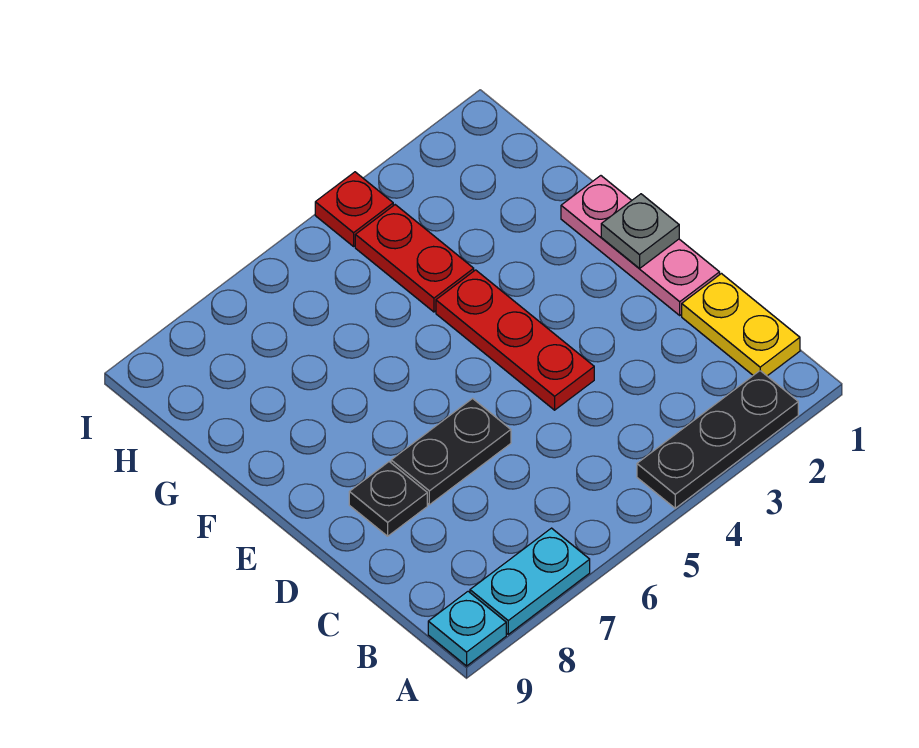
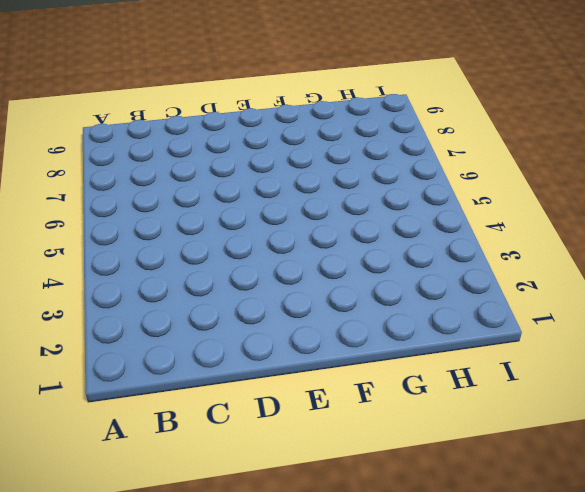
none -> black plate A2:A4 level 1
none -> cyan plate A7:A8 level 1

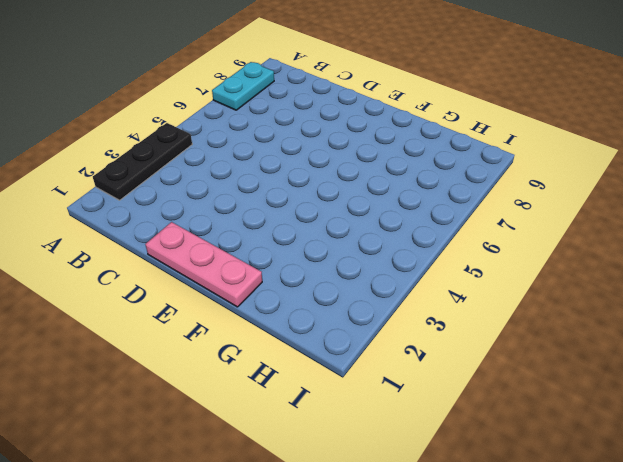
none -> cyan plate A9 level 1
none -> yellow plate B1:C1 level 1

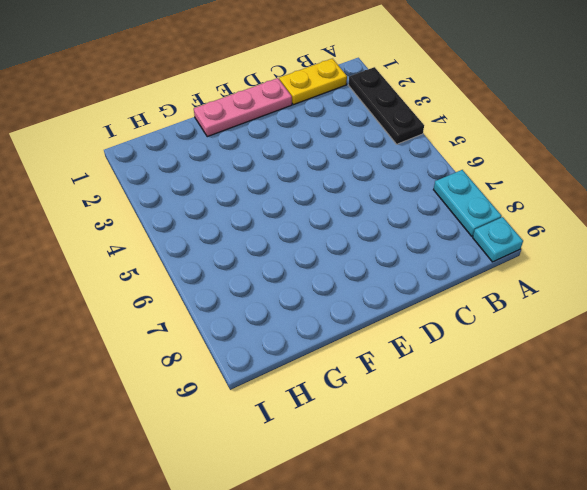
none -> red plate D4:F4 level 1
none -> black plate D6:D7 level 1

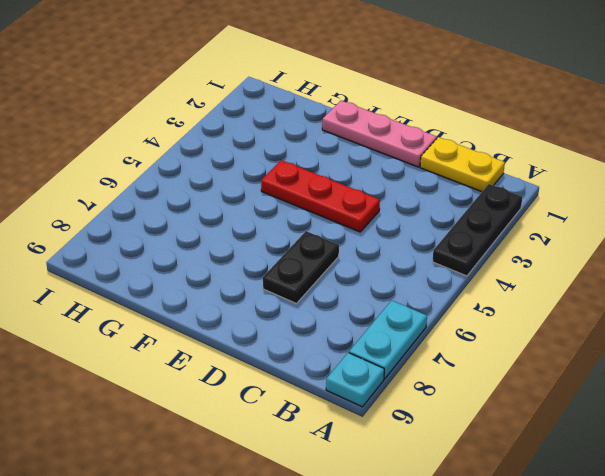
none -> black plate D8 level 1
none -> red plate G4:H4 level 1

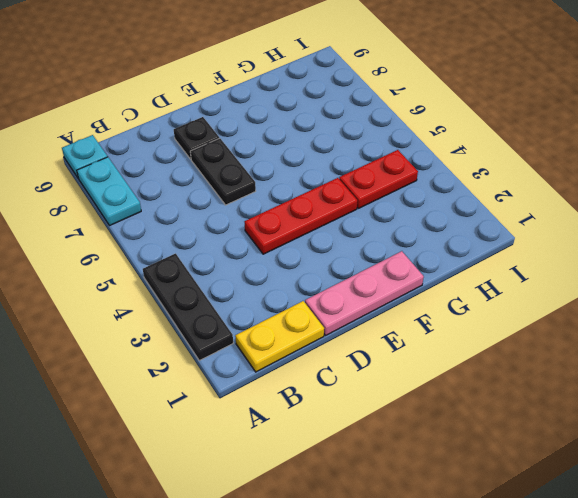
none -> red plate I4 level 1
none -> grey plate E1 level 2

